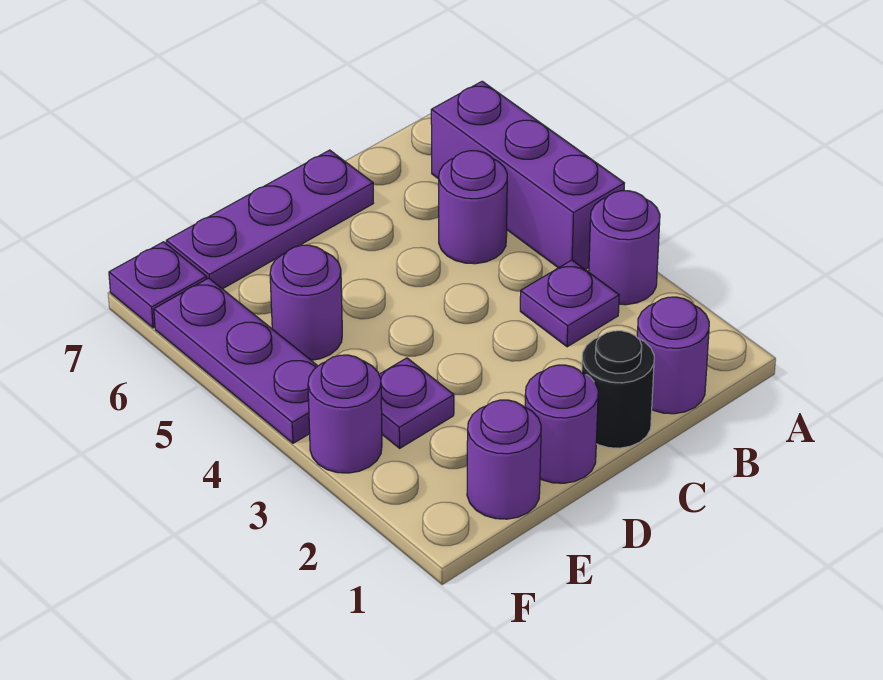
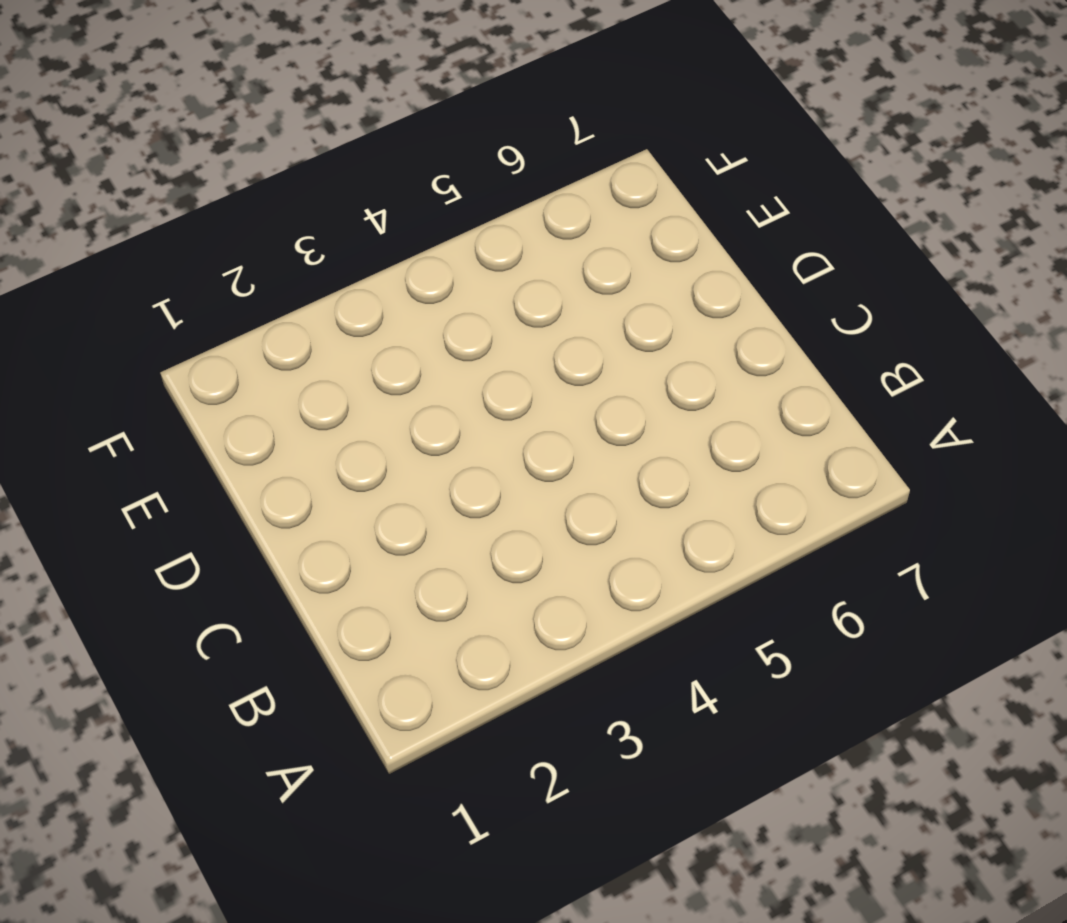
none -> purple round brick A3 level 1
none -> purple brick A4:A6 level 1
none -> purple round brick B1 level 1

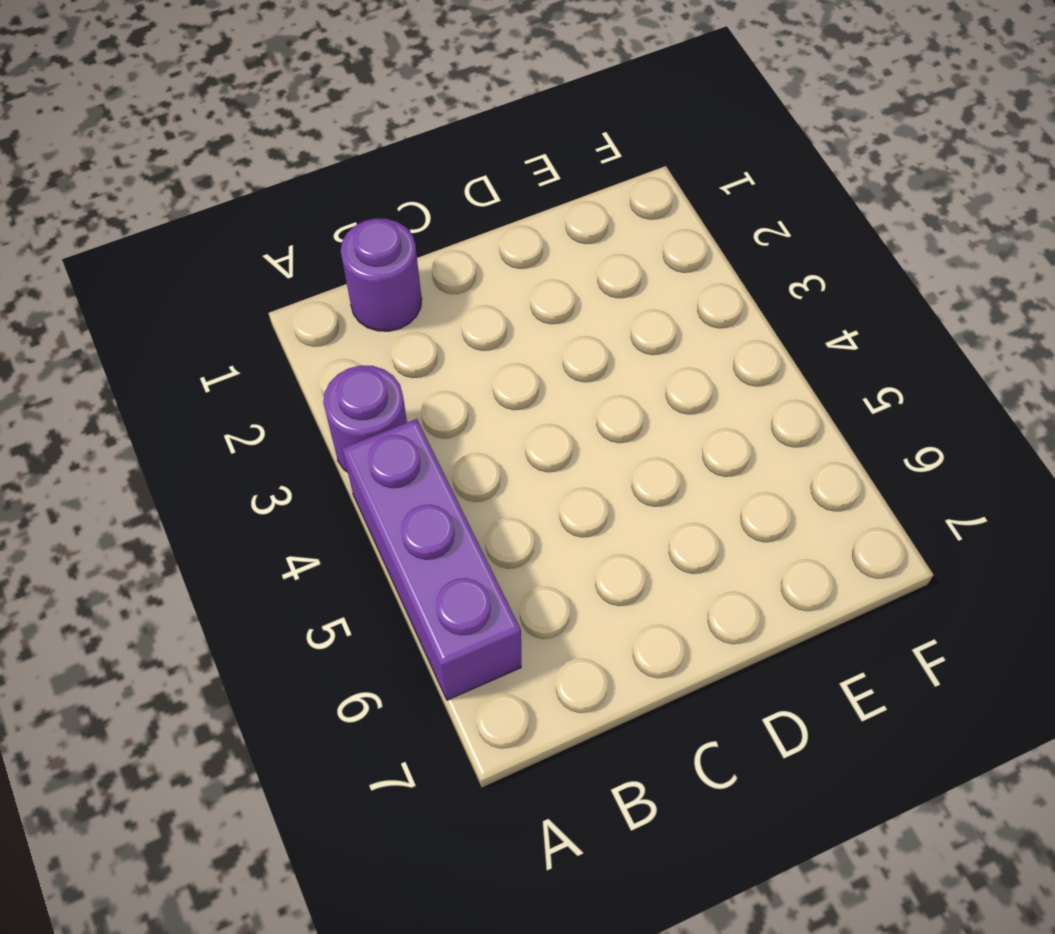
none -> purple plate B3 level 1
none -> purple round brick B5 level 1
none -> black round brick C1 level 1

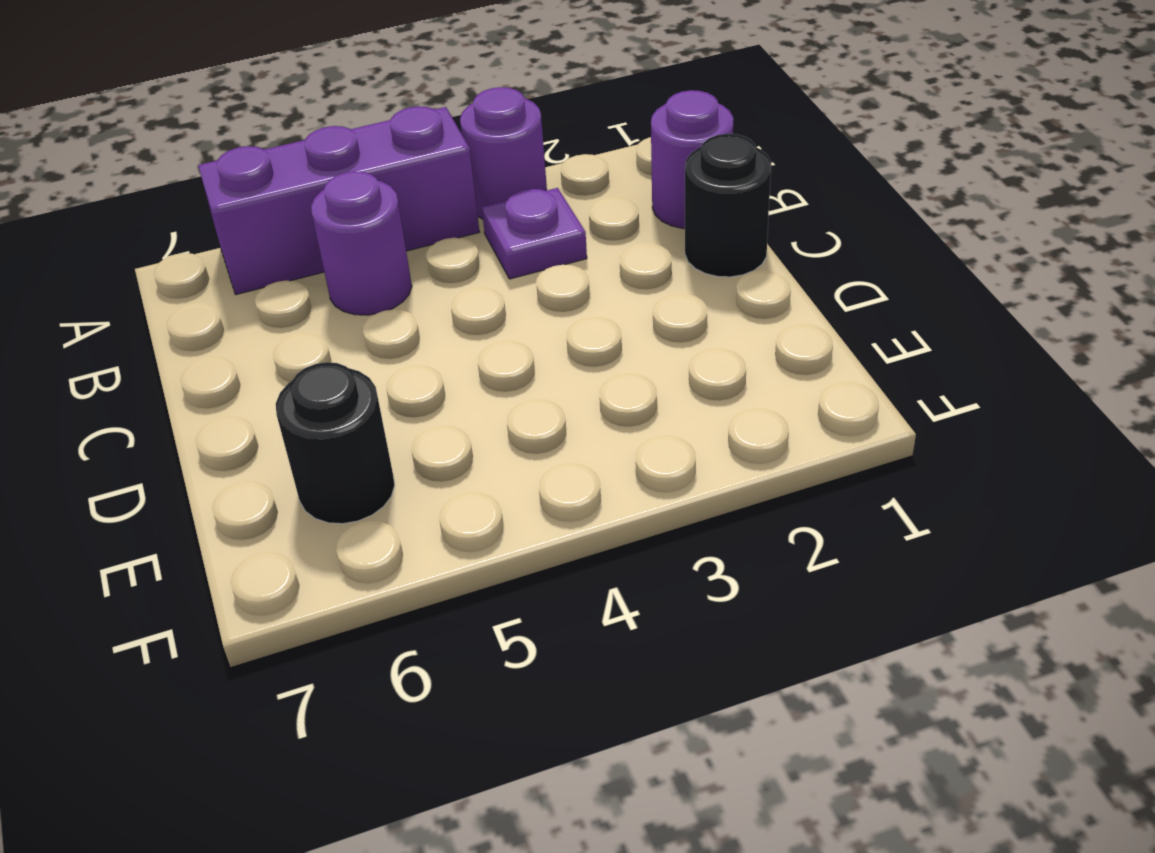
black round brick E6 level 1 -> none
none -> purple plate C7:E7 level 1
none -> purple round brick D1 level 1
none -> purple round brick E1 level 1

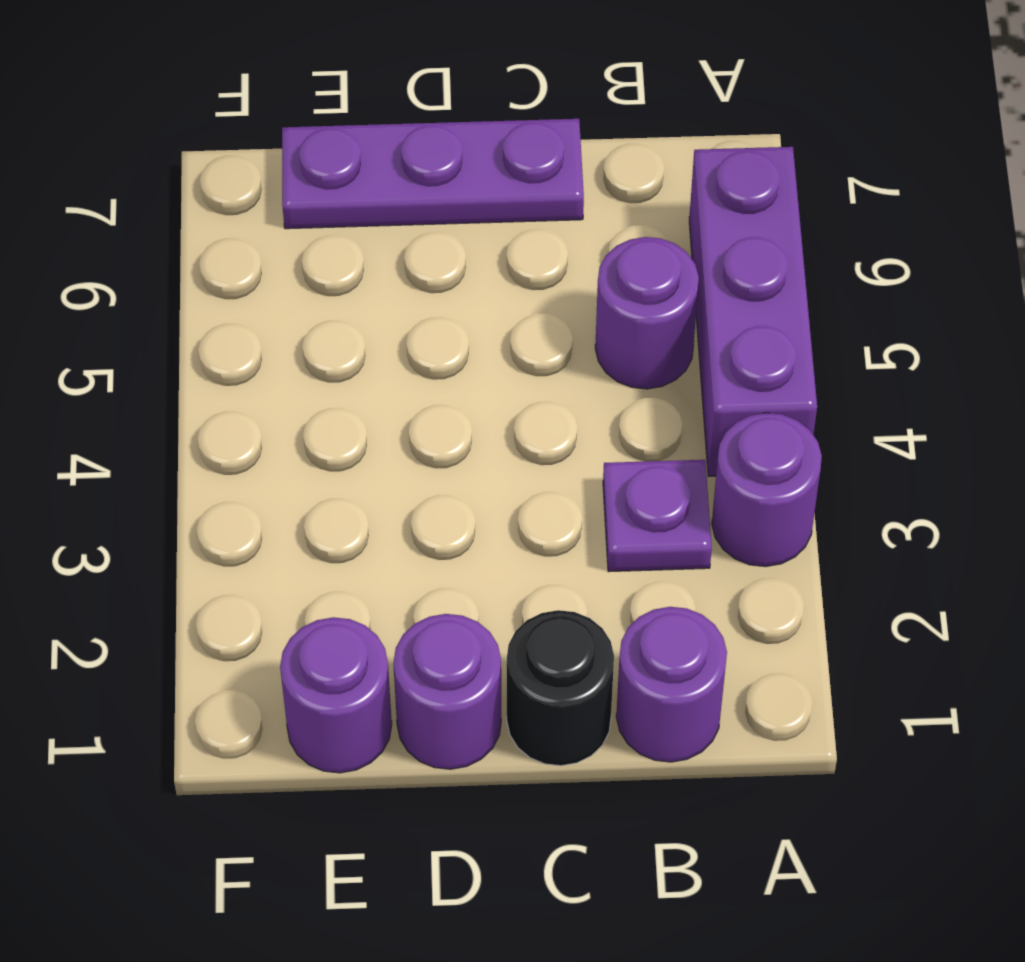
none -> purple plate E3 level 1
none -> purple round brick E5 level 1
none -> purple round brick F3 level 1

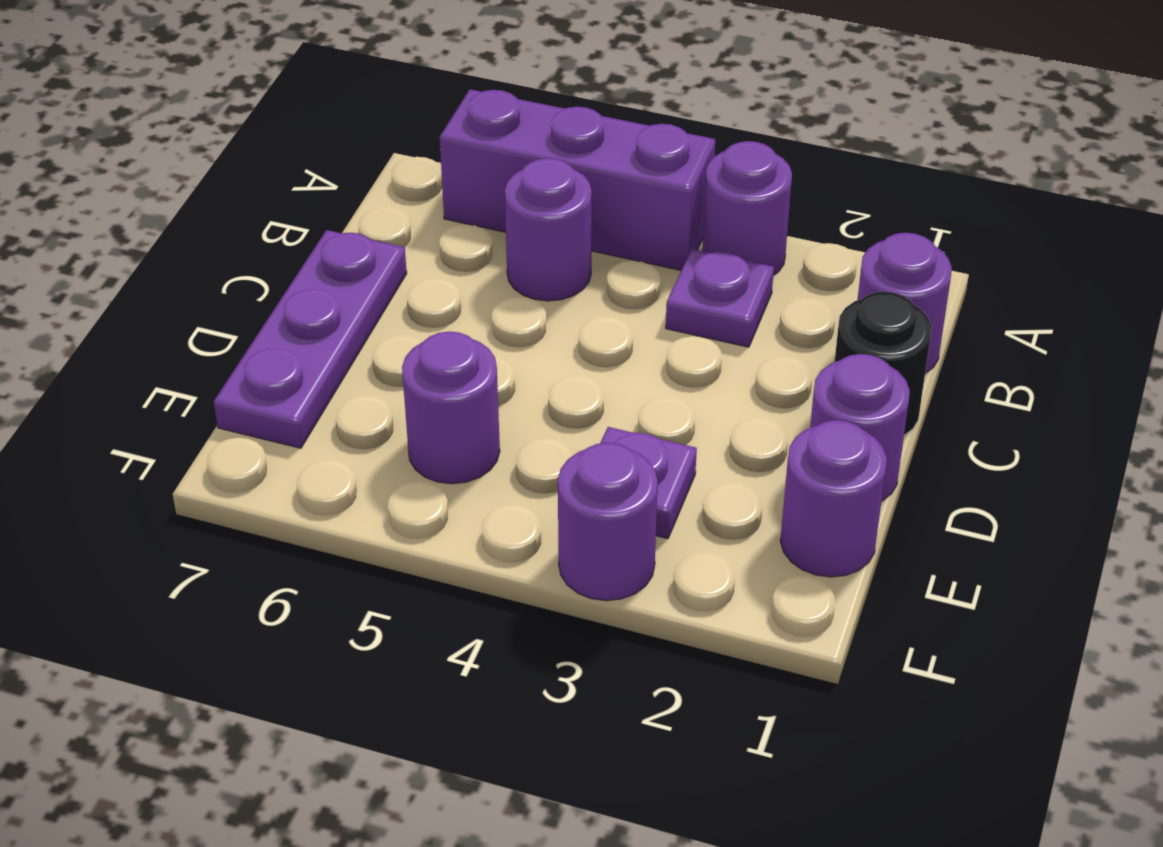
none -> purple plate F4:F6 level 1
none -> purple plate F7 level 1

